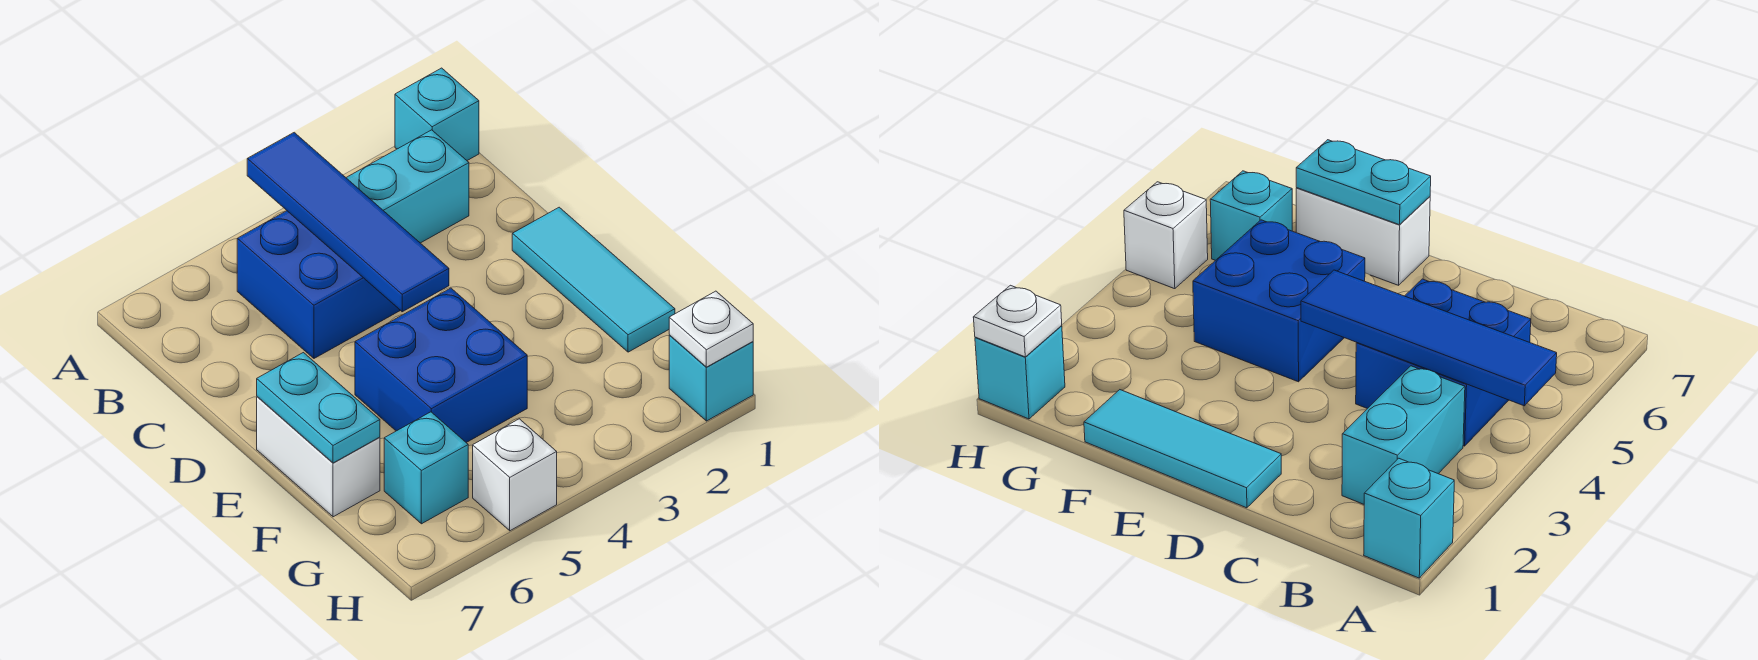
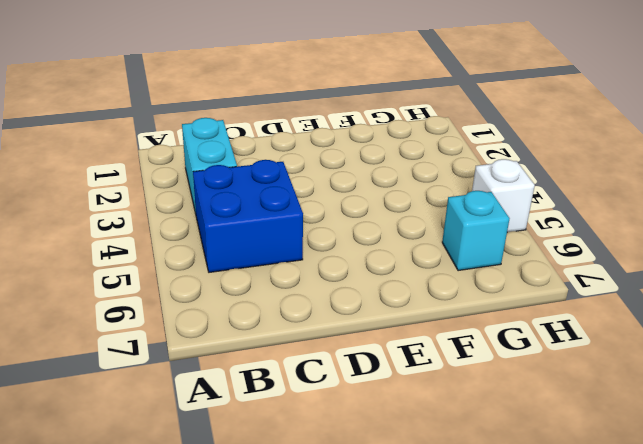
none -> cyan brick A1 level 1
none -> cyan tile D1:F1 level 1
none -> blue brick E4:F5 level 1

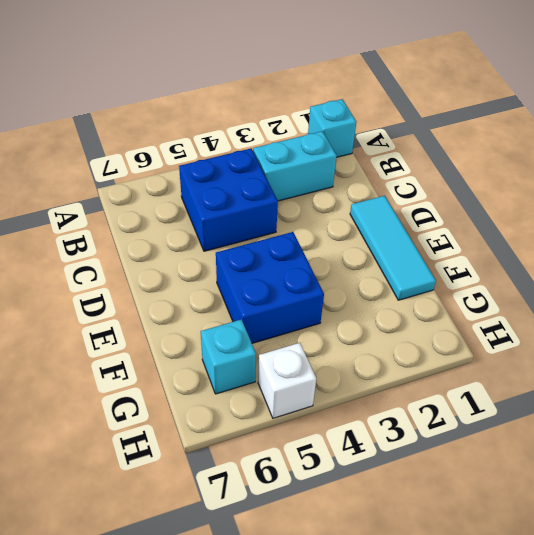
none -> white brick E7:F7 level 1
none -> cyan brick H1 level 1
none -> blue tile A4:D4 level 2

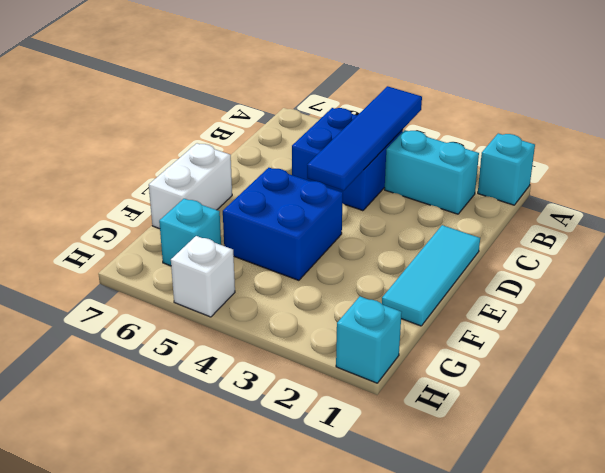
none -> cyan plate E7:F7 level 2
none -> white plate H1 level 2

